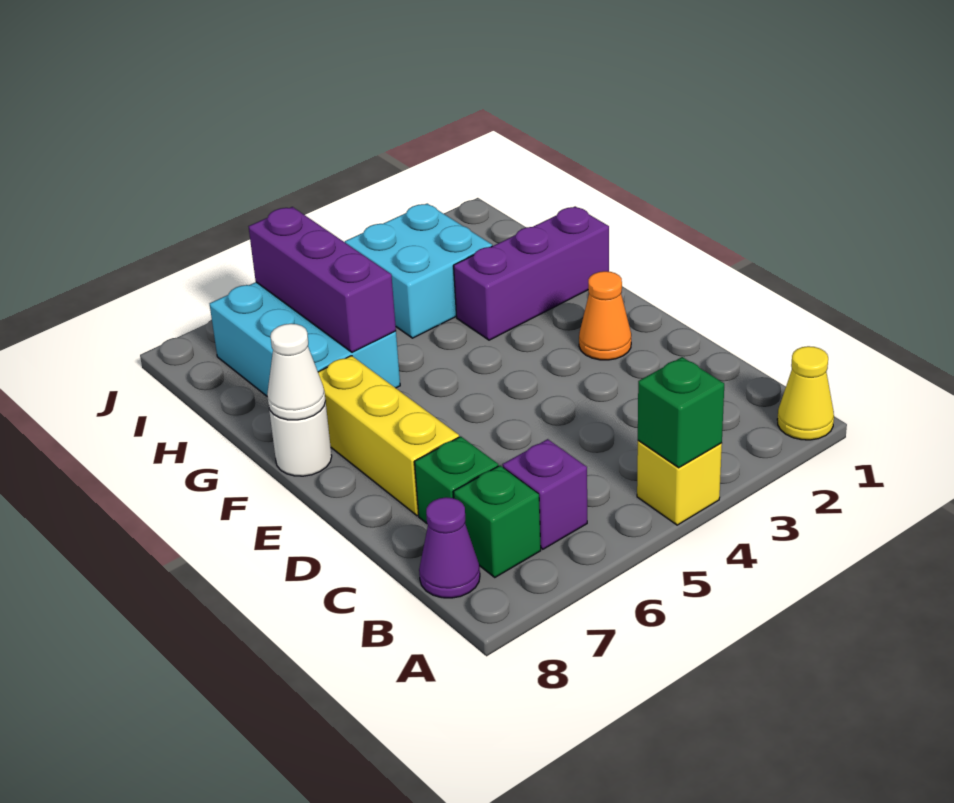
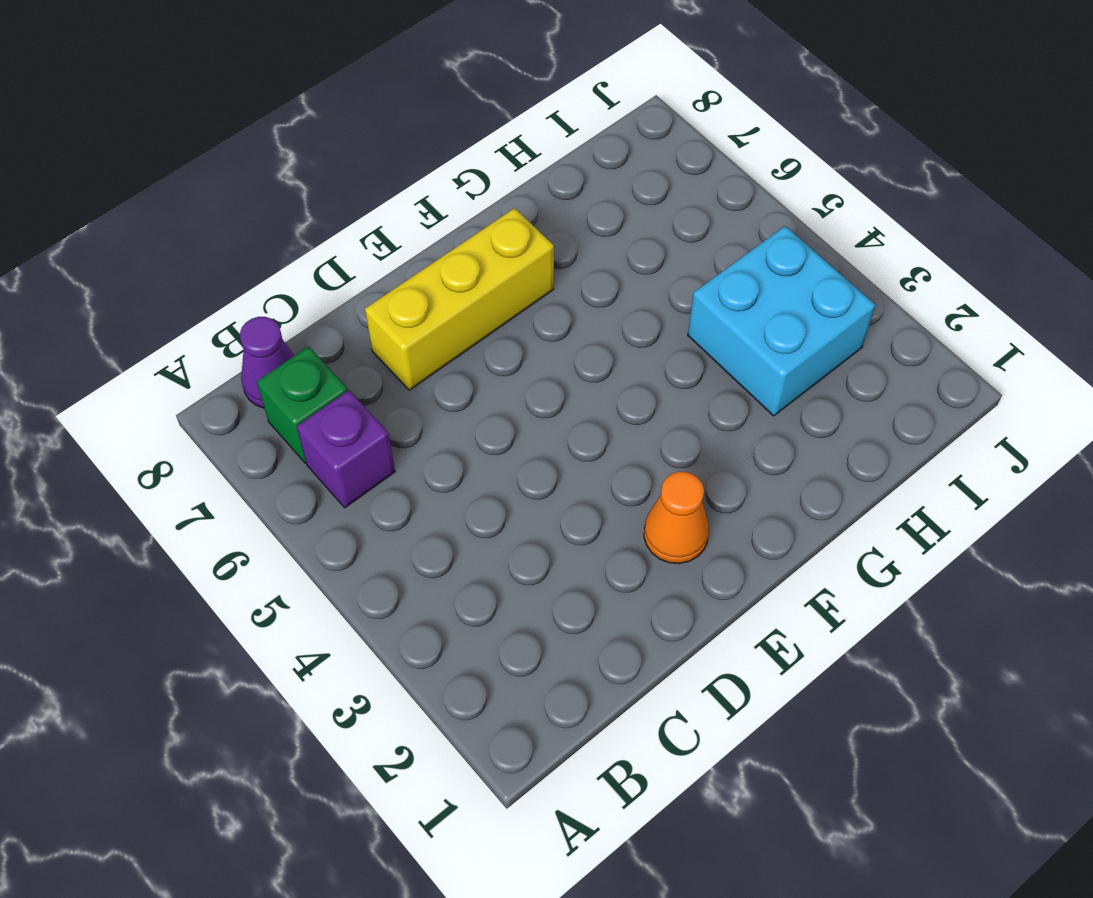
none -> yellow cone A1 level 1
none -> yellow brick A4 level 1
none -> green brick C7 level 1

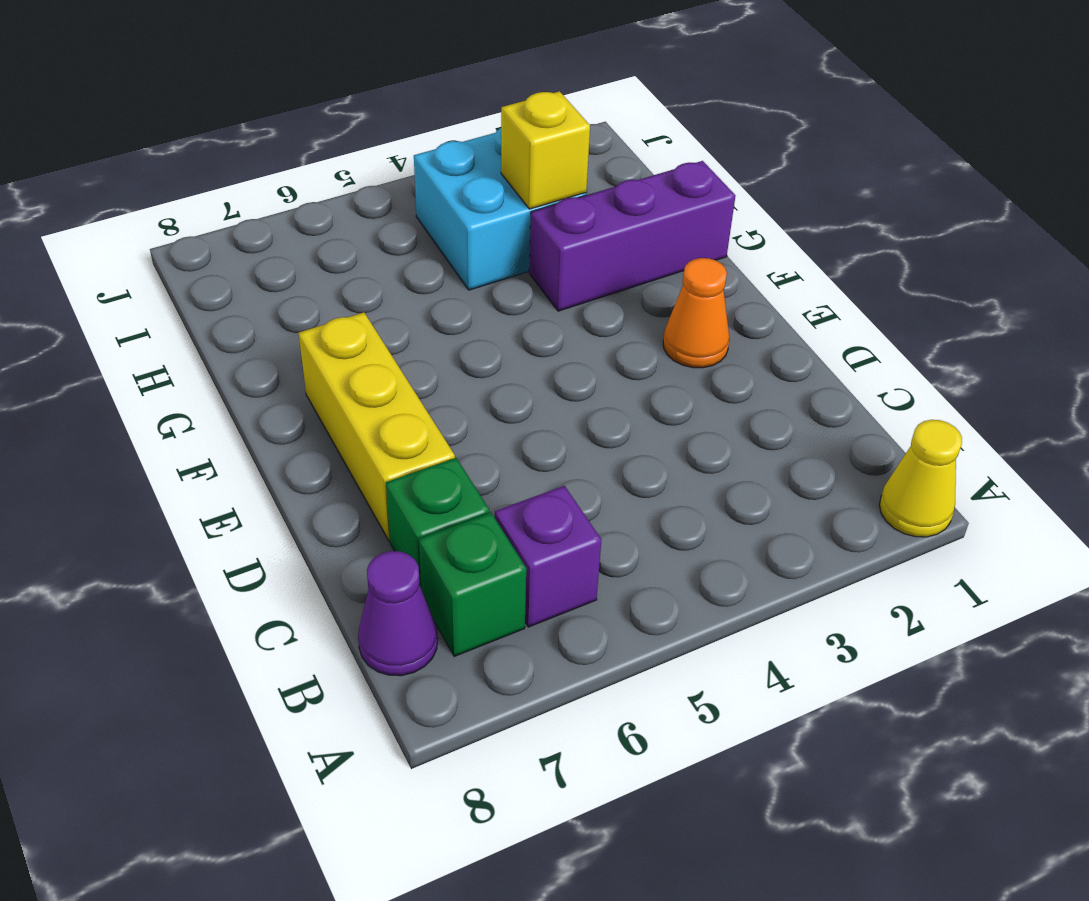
yellow brick H3 level 2 -> yellow brick A4 level 1
none -> white round brick F8 level 1
none -> cyan brick G6:I7 level 1
none -> green brick A4 level 2

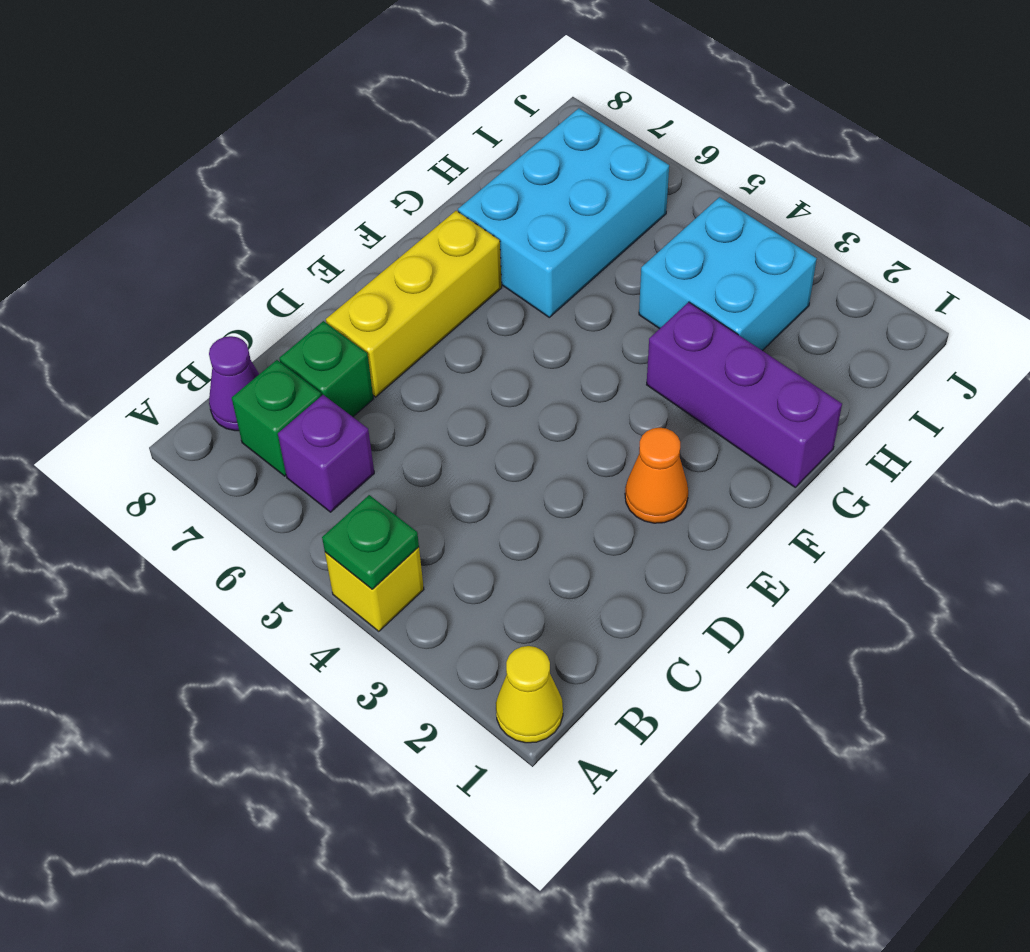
green plate A4 level 2 -> green brick A4 level 2
none -> white round brick F8 level 1
none -> white cone F8 level 2
none -> purple brick G6:I6 level 2

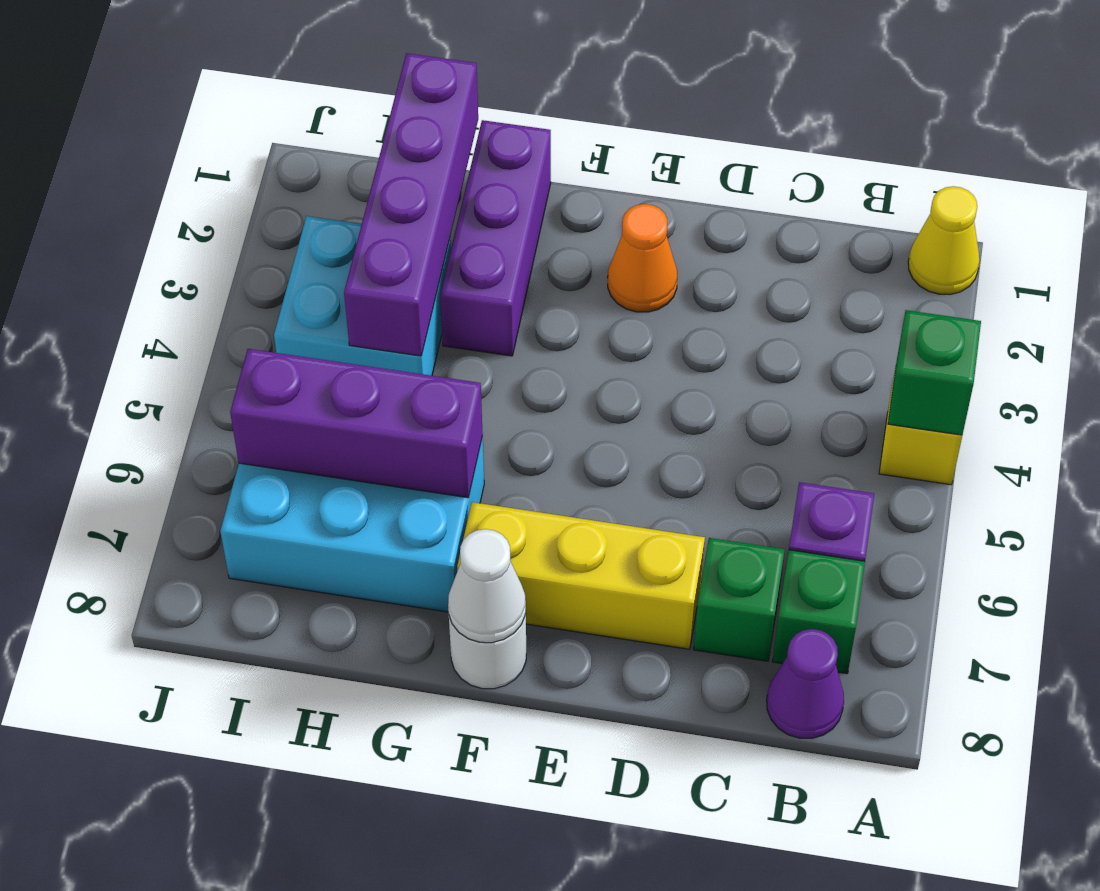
purple brick H1:H4 level 2 -> none

